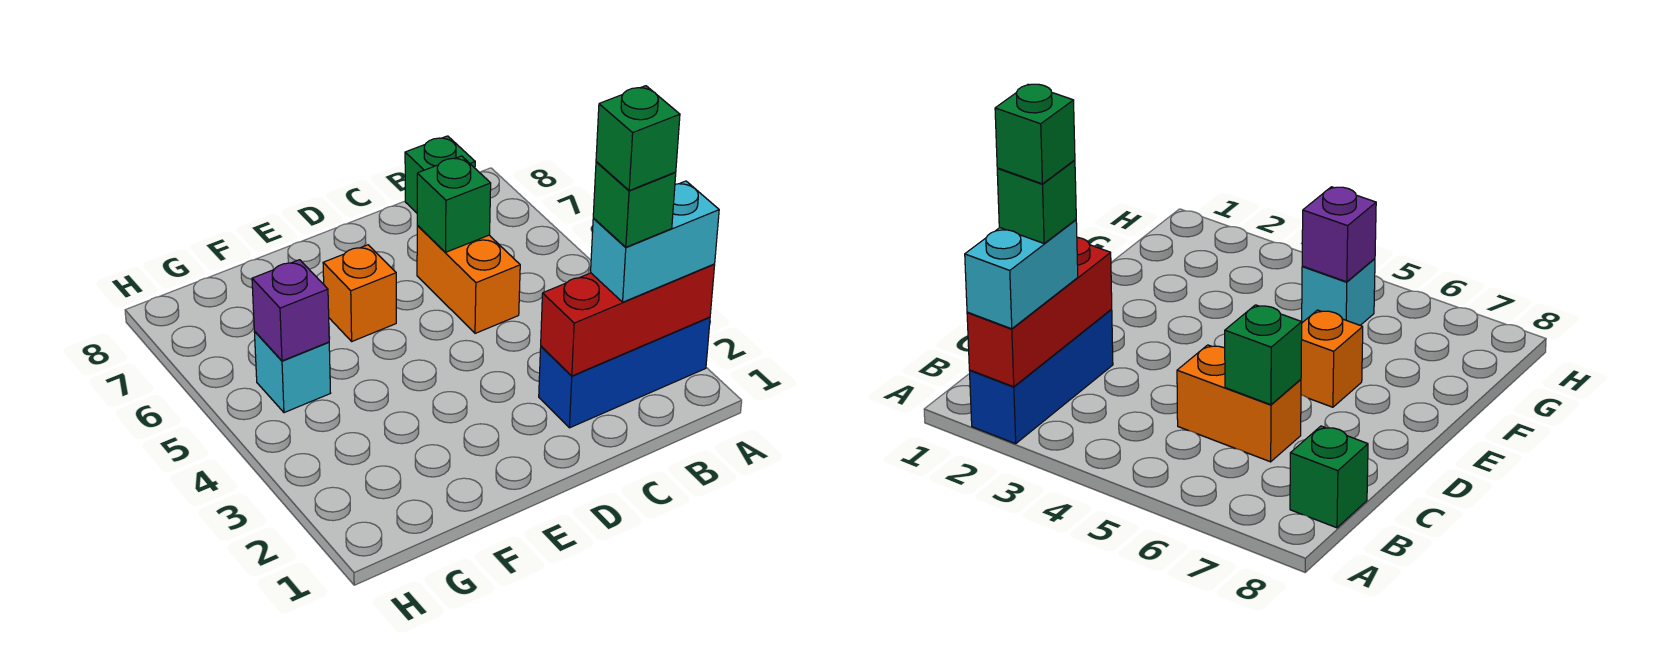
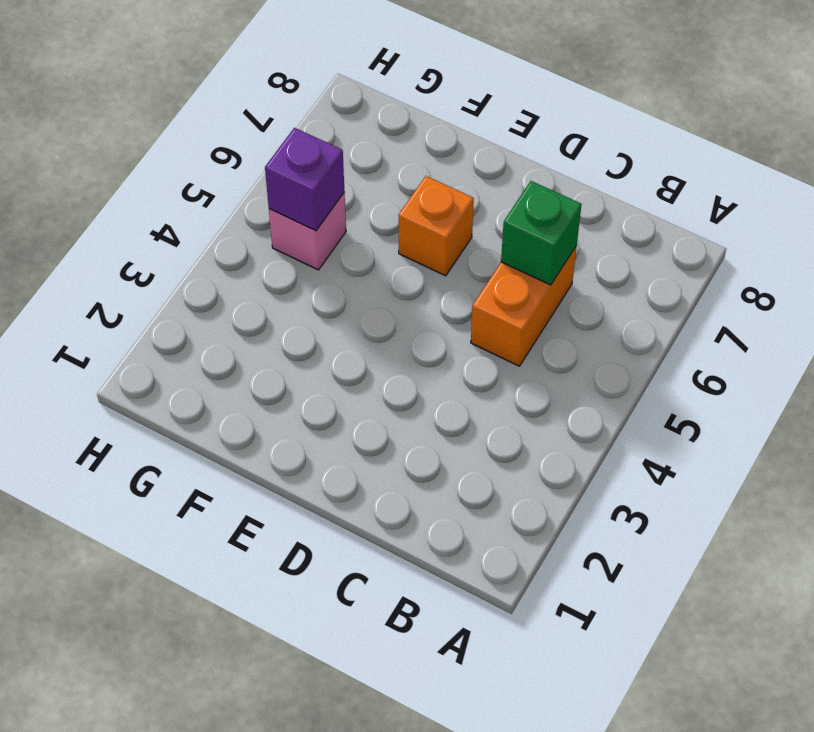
pink brick G5 level 1 -> cyan brick G5 level 1
none -> blue brick A2:C2 level 1
none -> green brick B8 level 1

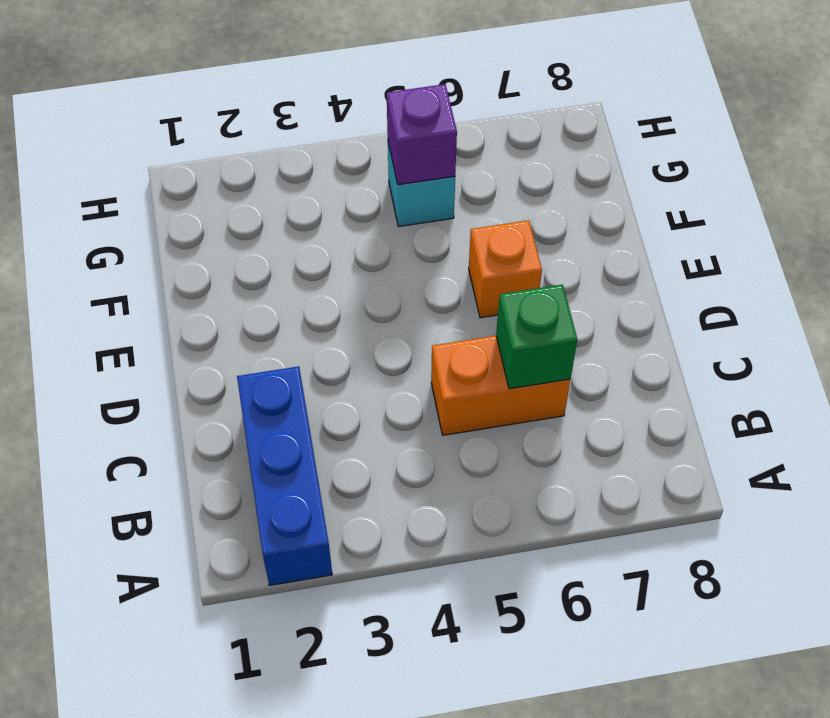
none -> green brick B8 level 1
none -> red brick A2:C2 level 2

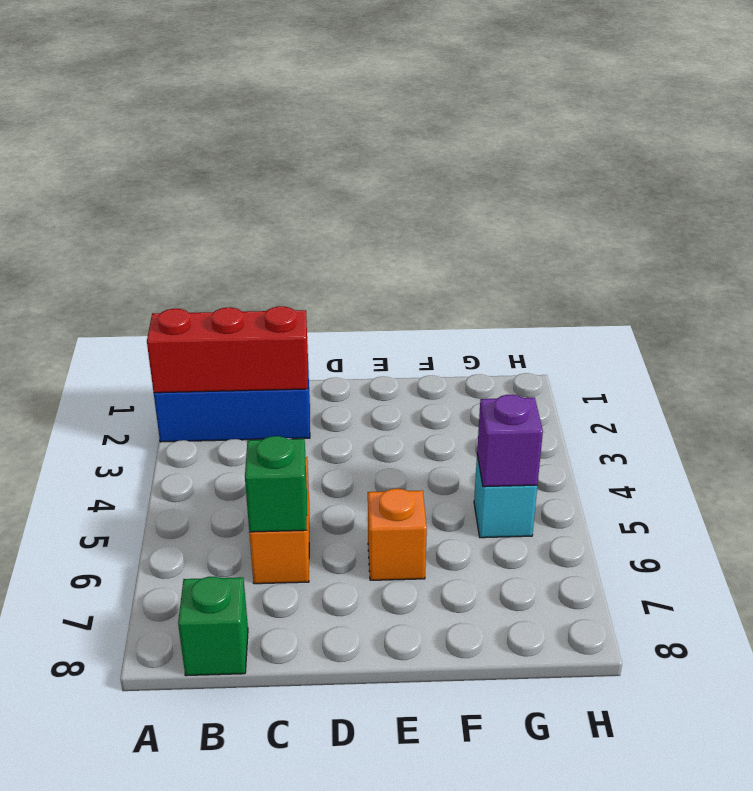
none -> cyan brick A2:B2 level 3
none -> green brick B2 level 4

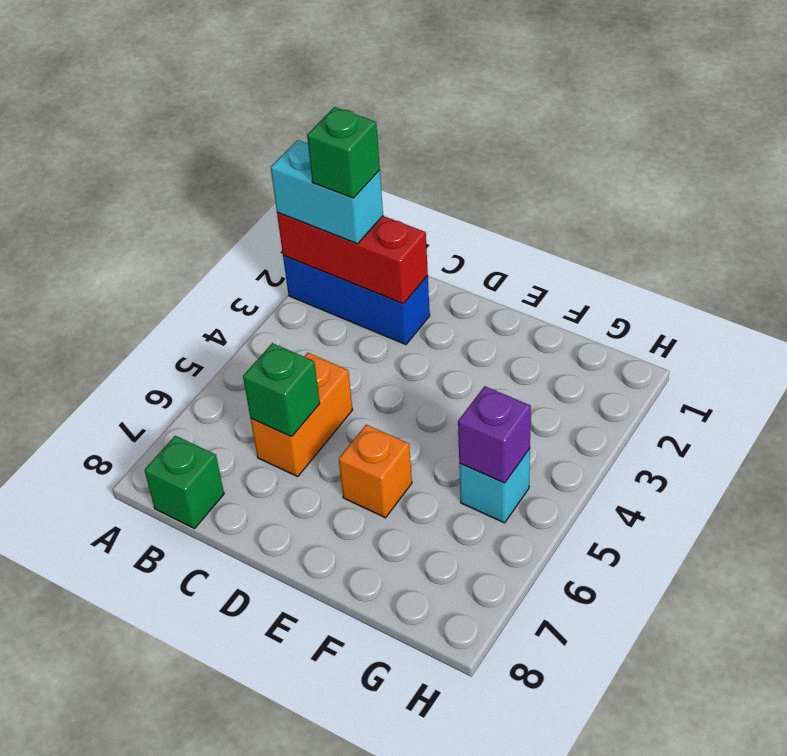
none -> green brick B2 level 5

